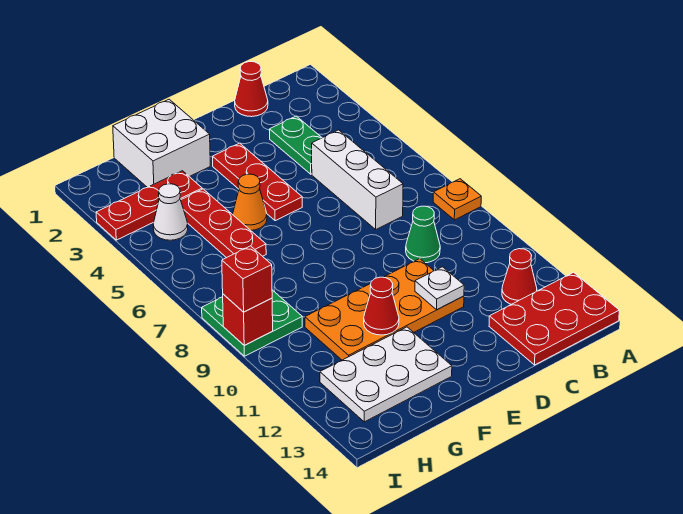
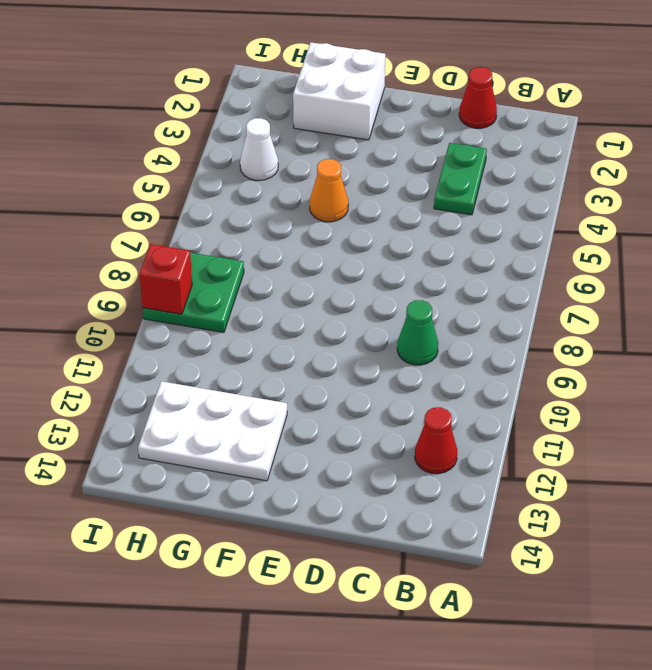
none -> orange plate A8 level 1
none -> red plate A13:C14 level 1
none -> white brick C5:C7 level 1

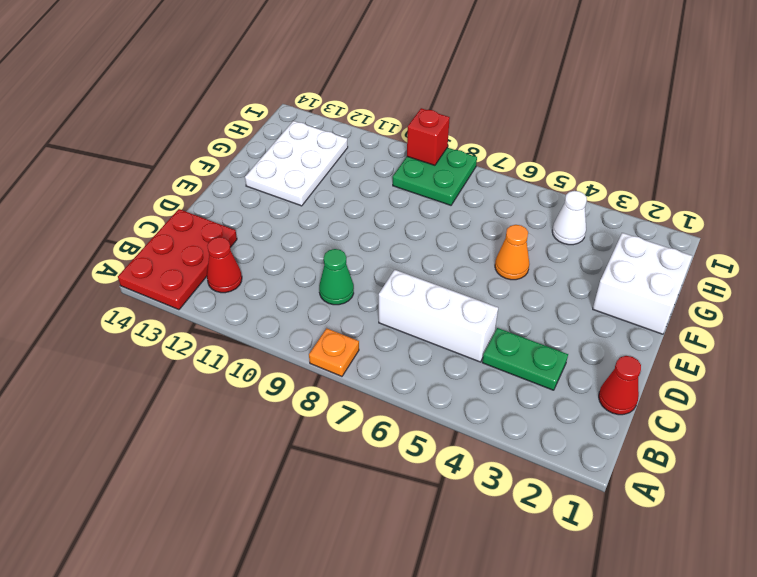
none -> orange plate D10:G11 level 1
none -> red plate E3:E5 level 1
none -> red plate G3:I3 level 1

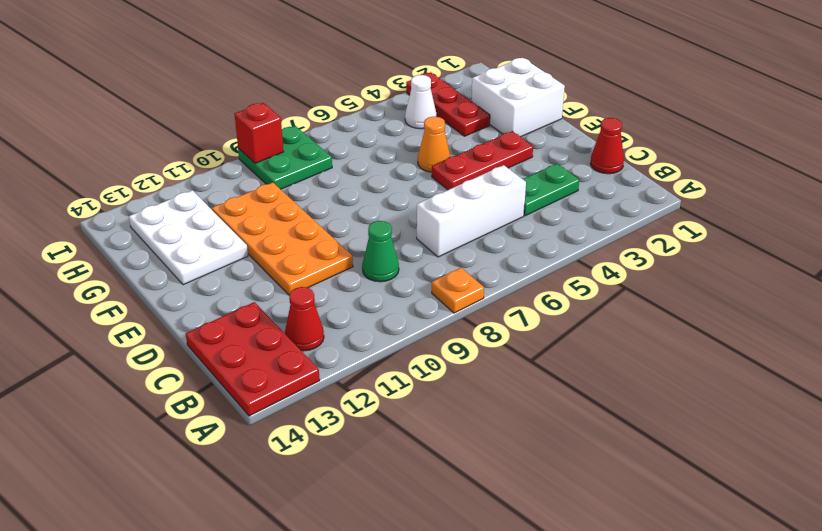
none -> red plate G4:G6 level 1
none -> white plate D11 level 2
none -> red cone F11 level 2

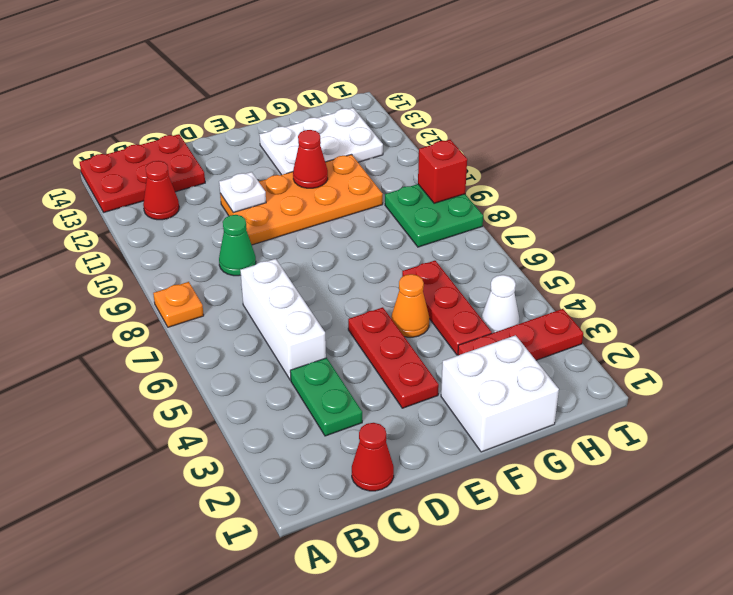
none -> red brick I9 level 3

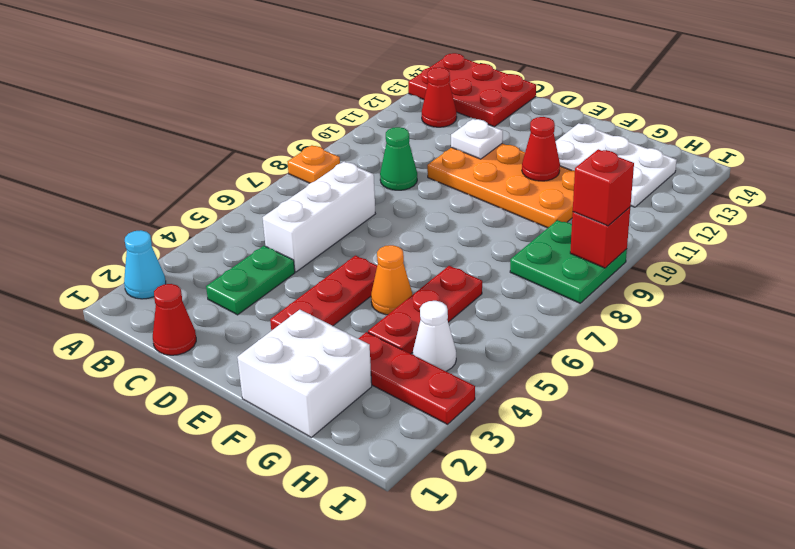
cyan cone A2 level 1 -> none

